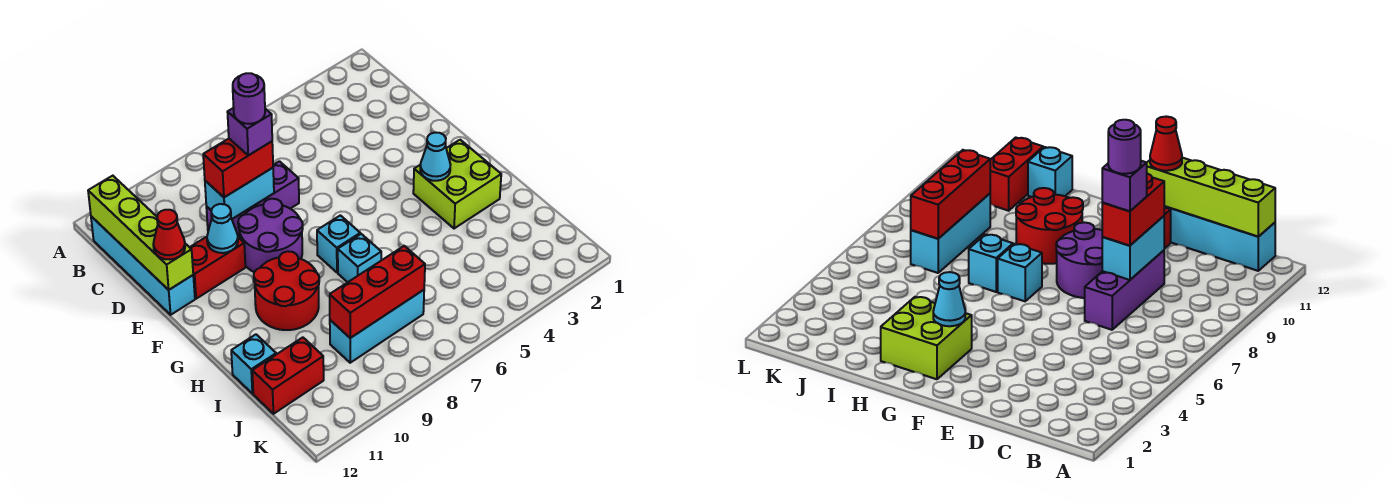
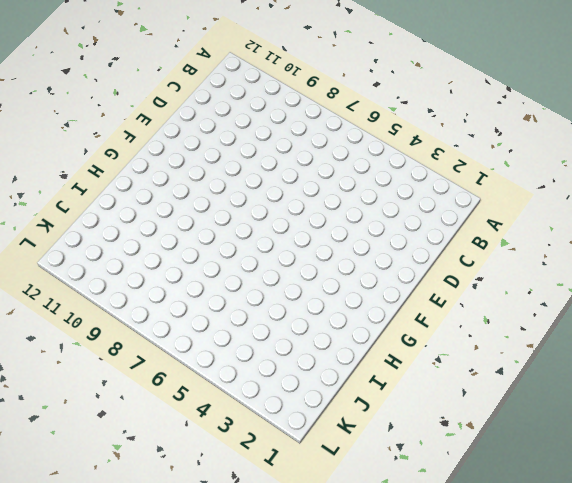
none -> cyan brick B12:E12 level 1
none -> purple brick D7:D9 level 1
none -> purple round brick E8:F9 level 1

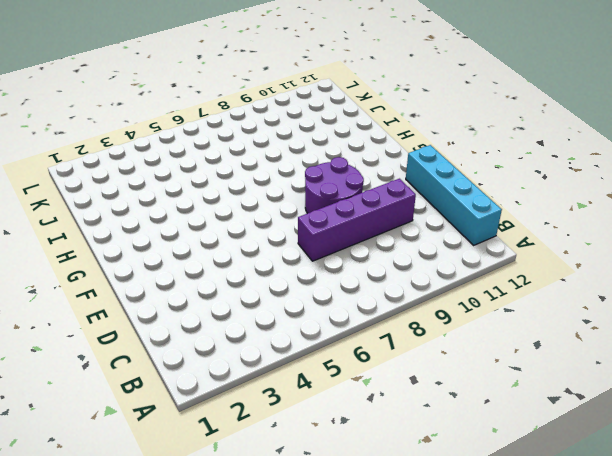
purple brick D7:D10 level 1 -> purple brick D7:D9 level 1
none -> red brick E10:E11 level 1
none -> lime brick G2:H3 level 1
none -> cyan brick G7 level 1

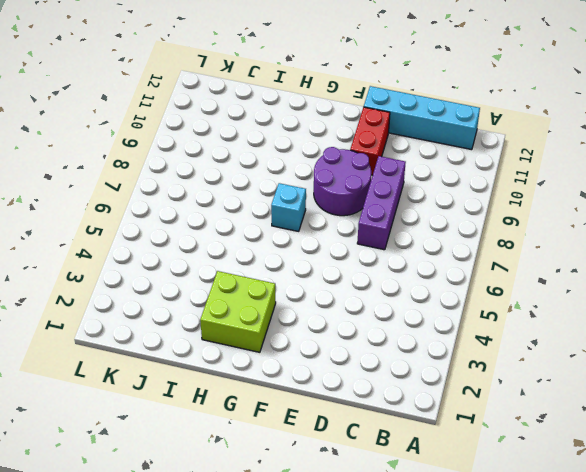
none -> red round brick G9:H10 level 1
none -> cyan brick H7 level 1
none -> cyan brick I12 level 1

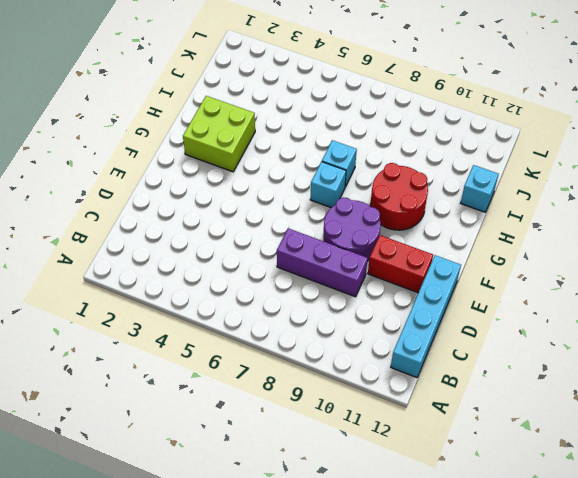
none -> cyan brick J7:J9 level 1
none -> red brick J11:J12 level 1
none -> lime brick B12:E12 level 2

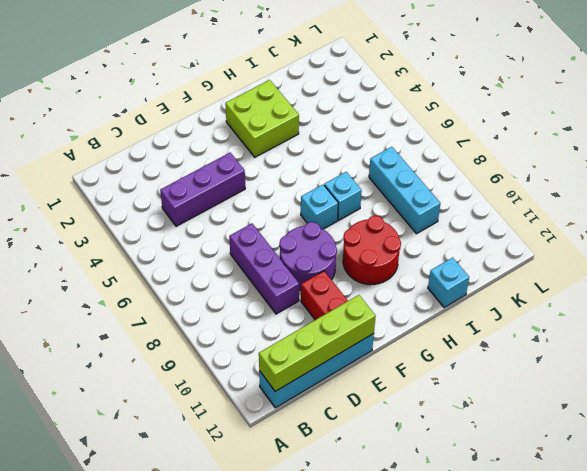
purple brick C4:E4 level 1 -> none
none -> red brick J11:J12 level 1
none -> cyan brick D8:D9 level 2
none -> cyan cone E10 level 2

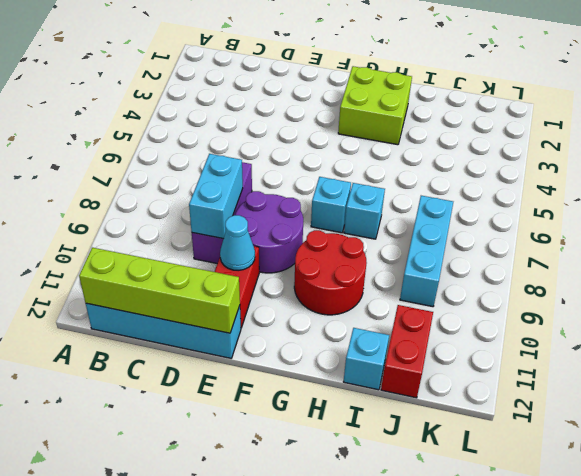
none -> cyan cone G3 level 2
none -> red brick J7:J9 level 2
none -> red brick D8:D9 level 3

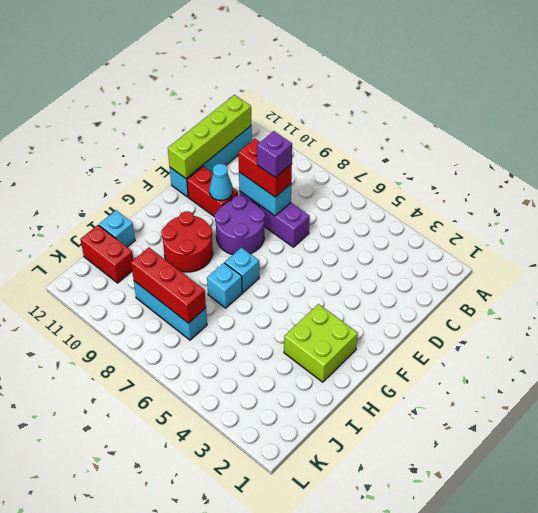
none -> cyan cone G3 level 2
none -> red cone E12 level 3
none -> purple round brick D8 level 5

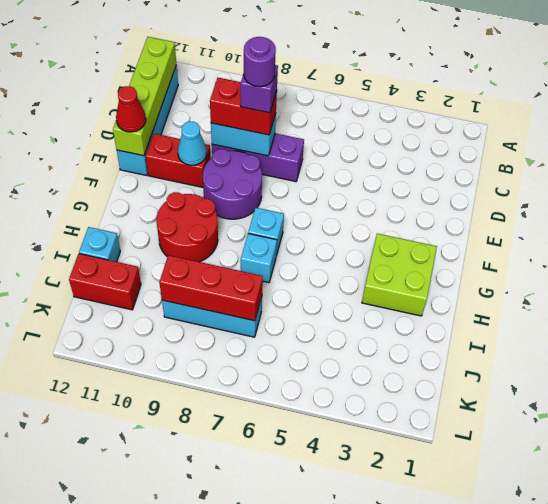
none -> cyan cone G3 level 2

